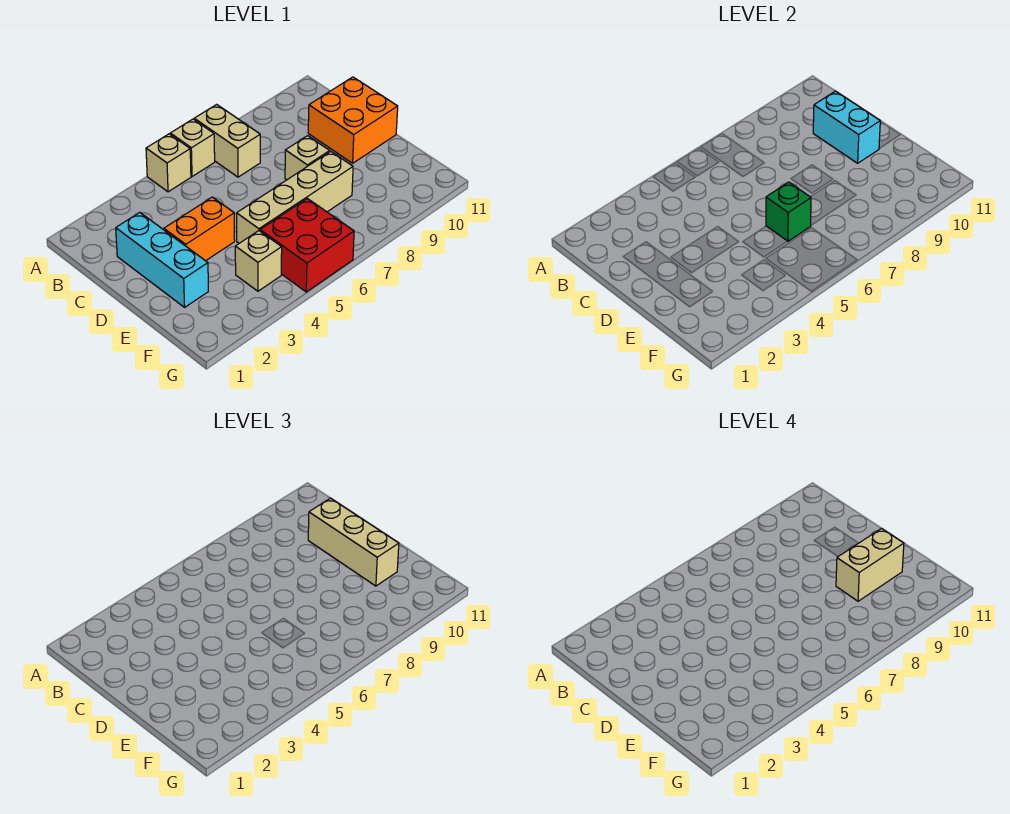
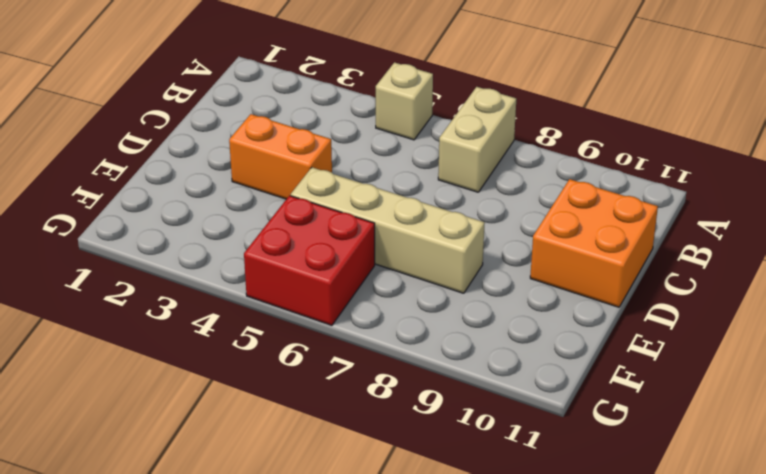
none -> tan brick A6 level 1
none -> cyan brick C2:E2 level 1
none -> tan brick D8 level 1

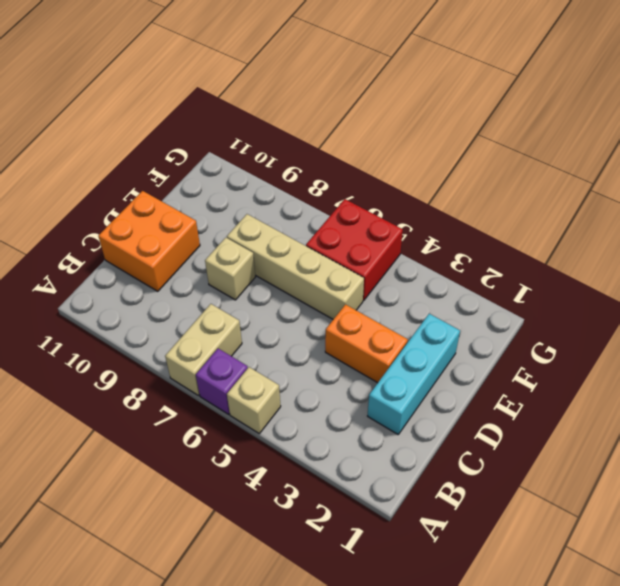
purple brick A6 level 1 -> tan brick A6 level 1
none -> tan brick F4 level 1
none -> cyan brick C10:D10 level 2
none -> green brick E6 level 2

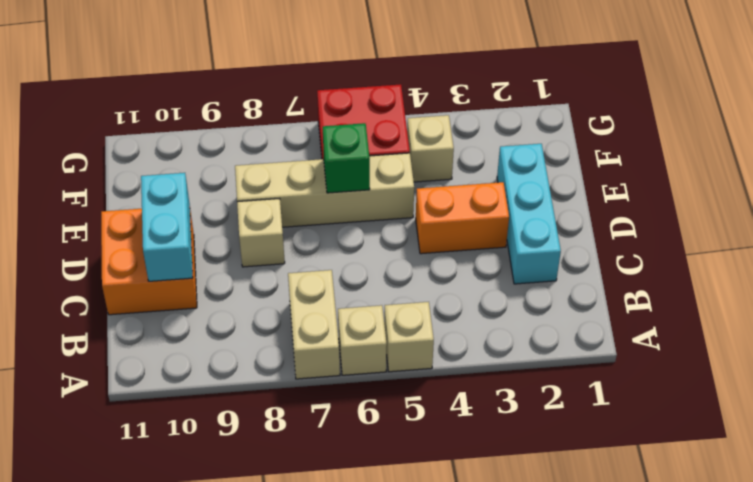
none -> tan brick C10:E10 level 3
none -> tan brick E9:E10 level 4

